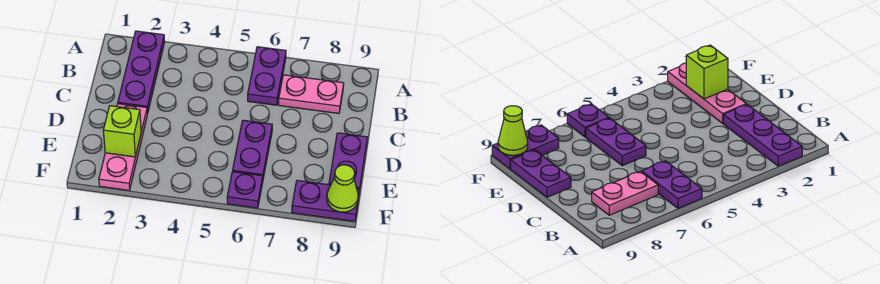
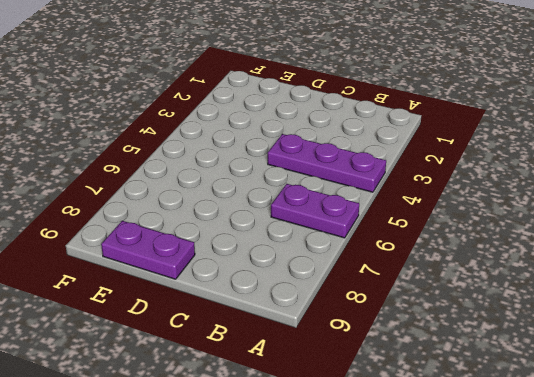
purple plate A4:C4 level 1 -> purple plate A2:C2 level 1
none -> pink plate B7:B8 level 1
none -> pink plate D2:F2 level 1

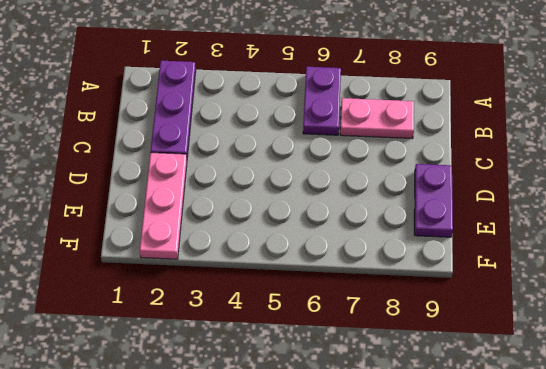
none -> purple plate D6:E6 level 1
none -> purple plate F6 level 1

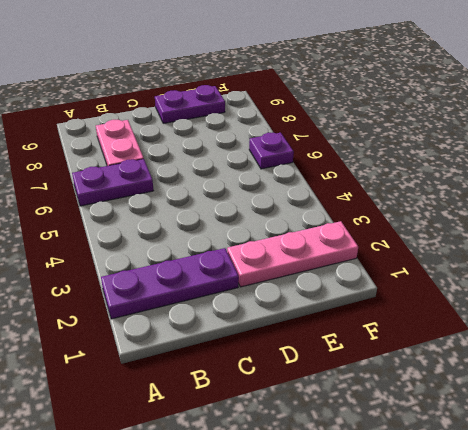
none -> purple plate D6:E6 level 1
none -> purple plate F8:F9 level 1

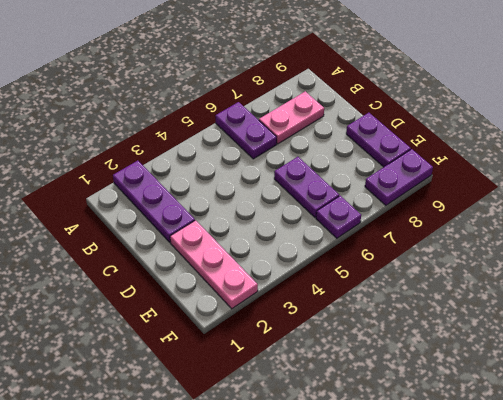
none -> lime brick E2 level 2
none -> lime cone F9 level 2

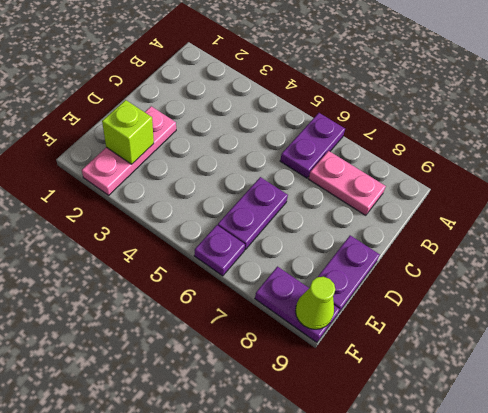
none -> purple plate A2:C2 level 1

